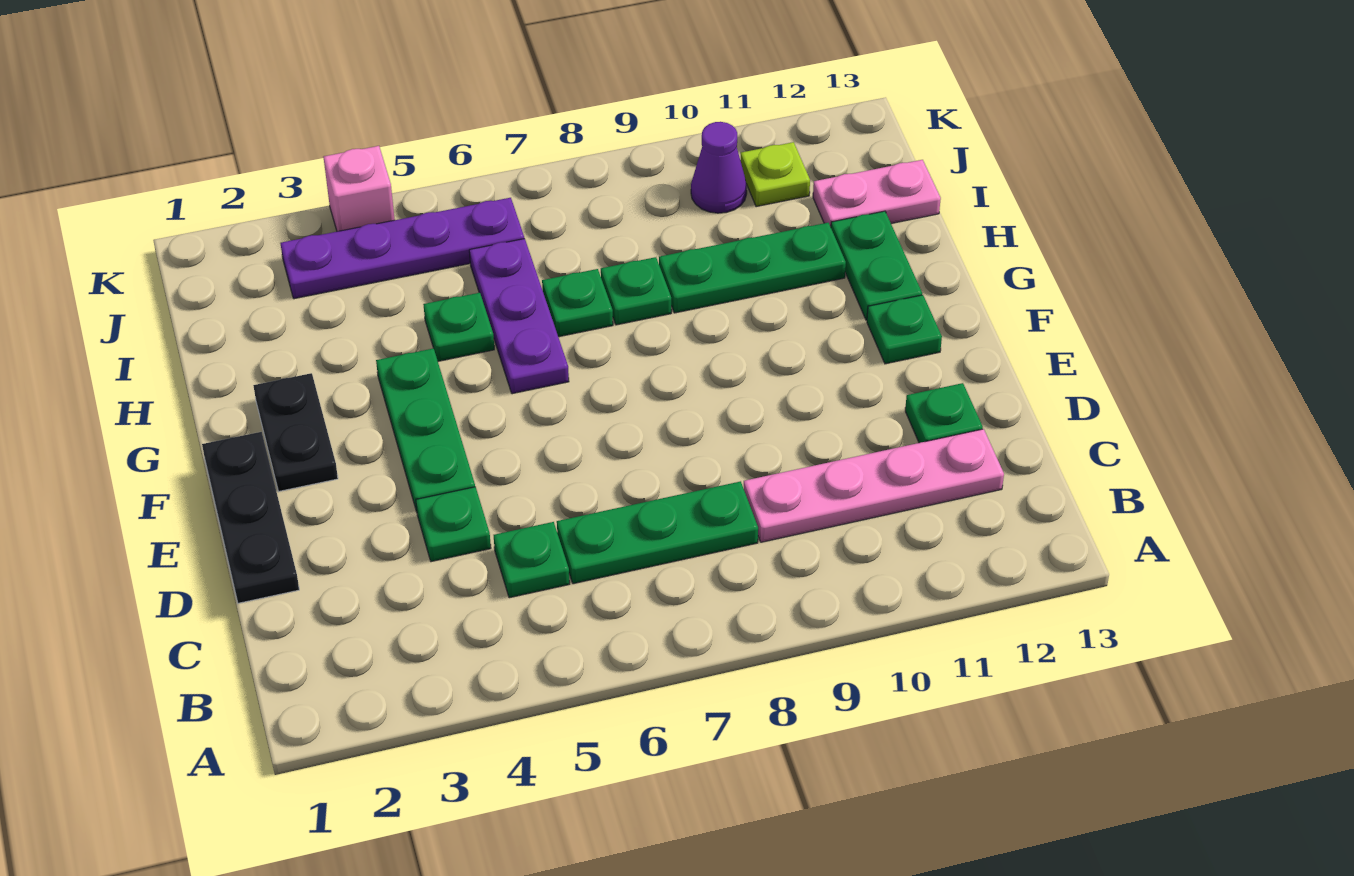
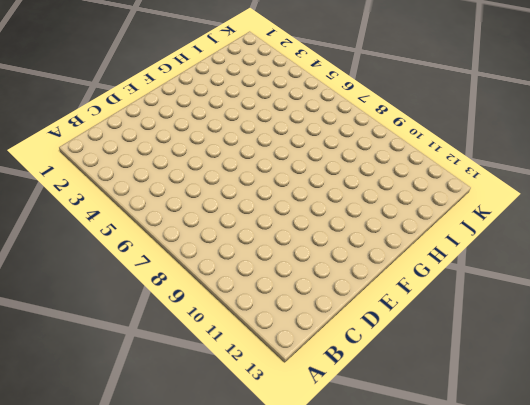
none -> green plate C5 level 1
none -> green plate C6:C8 level 1
none -> pink plate C9:C12 level 1

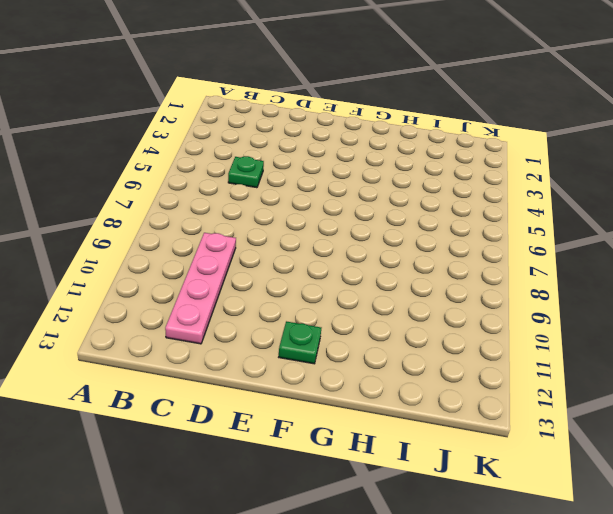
none -> green plate C6:C8 level 1
none -> black plate D1:F1 level 1
none -> green plate D4 level 1

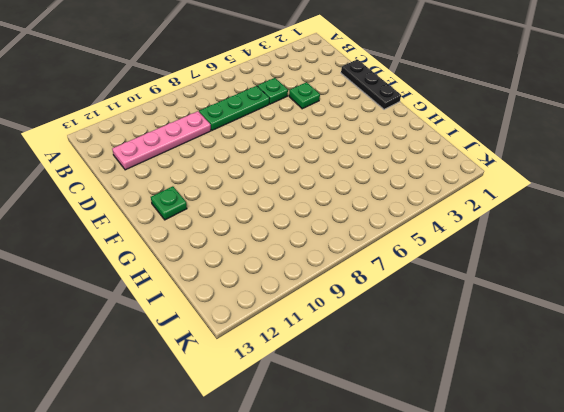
none -> green plate D12 level 1
none -> green plate E4:G4 level 1
none -> black plate F2:G2 level 1

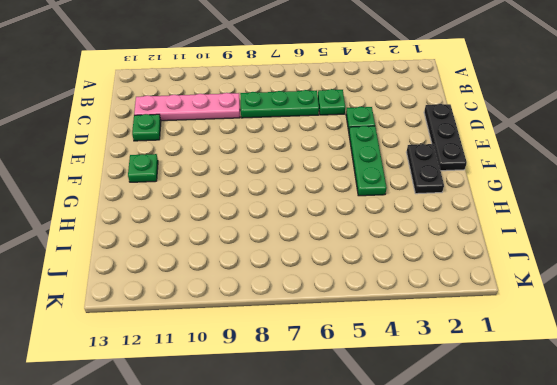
none -> purple plate G6:I6 level 1
none -> green plate G12:H12 level 1
none -> green plate H5 level 1

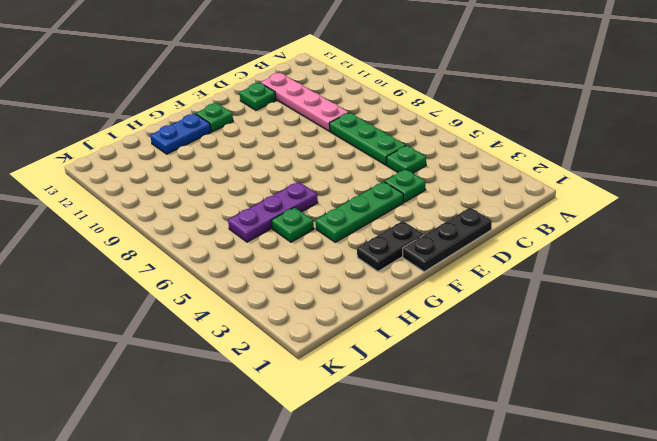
blue plate G12:H12 level 1 -> green plate G12:H12 level 1
none -> green plate H7 level 1
none -> green plate H8 level 1
none -> green plate H9:H11 level 1

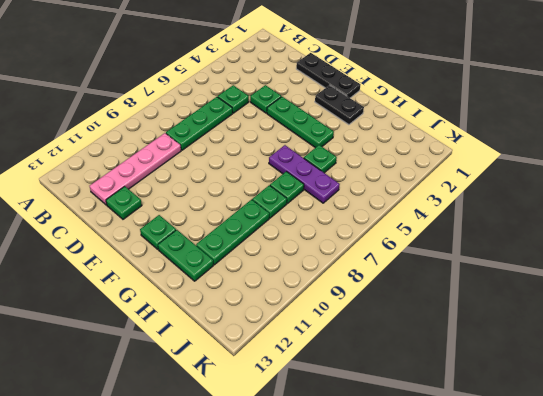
none -> pink plate I12:I13 level 1
none -> purple plate J3:J6 level 1
none -> purple cone J10 level 1

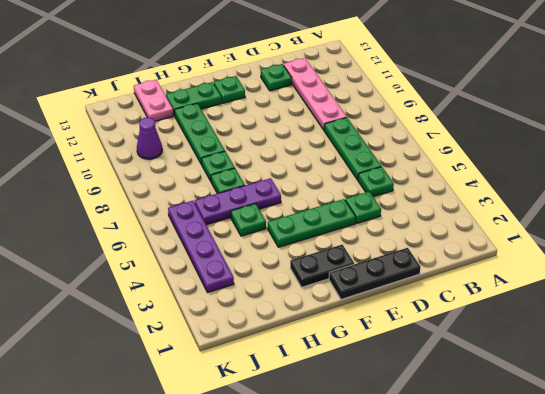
none -> lime plate J11 level 1
none -> pink brick K4 level 1

